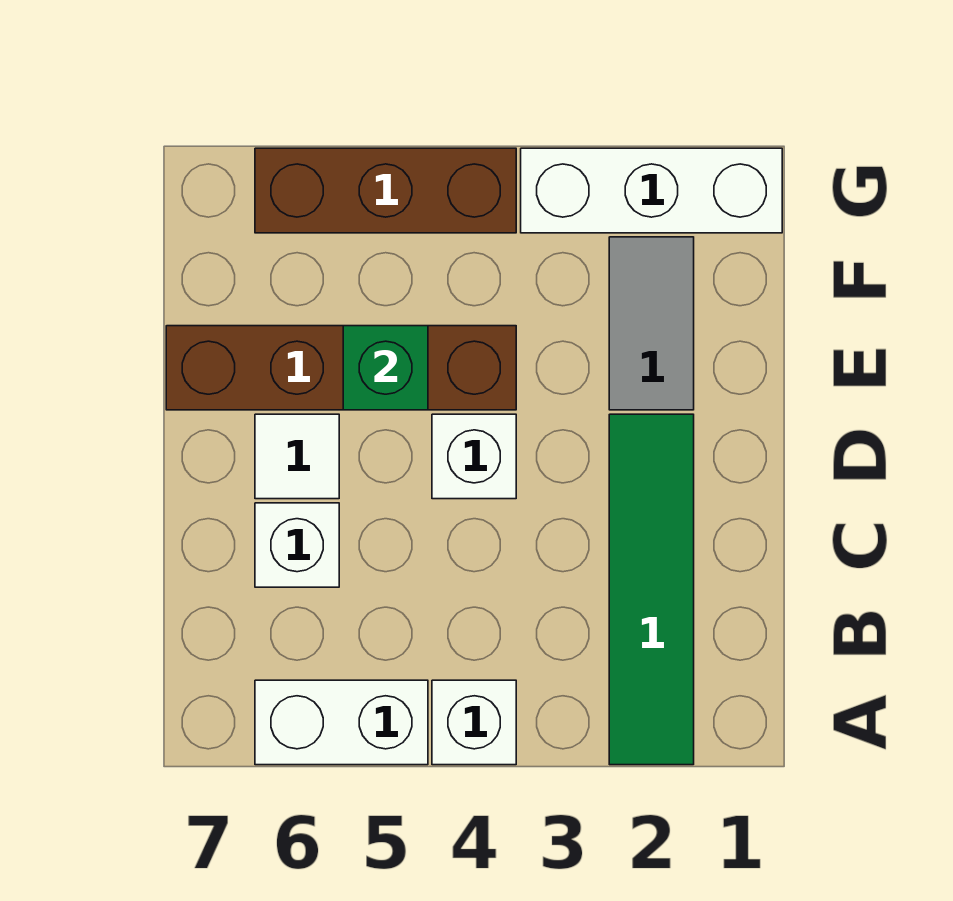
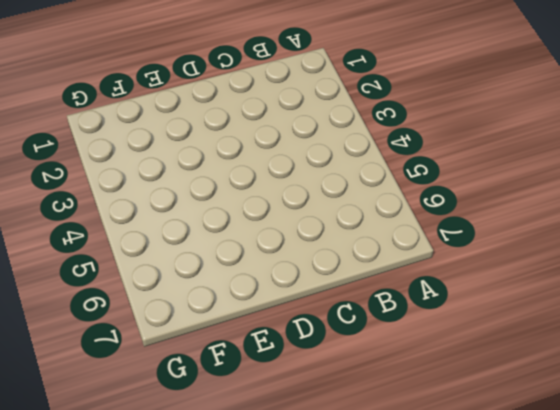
none -> green tile A2:D2 level 1
none -> white brick A4 level 1

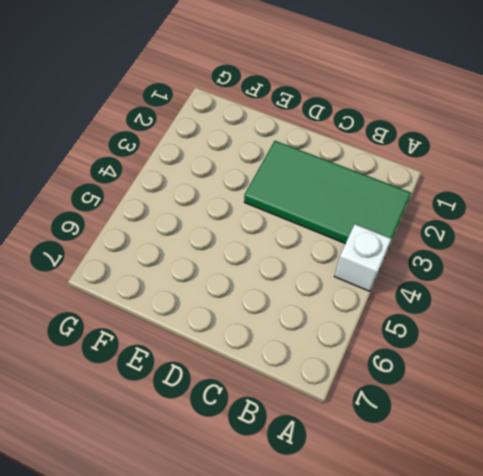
green tile A2:D3 level 1 -> green tile A2:D2 level 1
none -> white brick A5:A6 level 1
none -> white brick C6 level 1

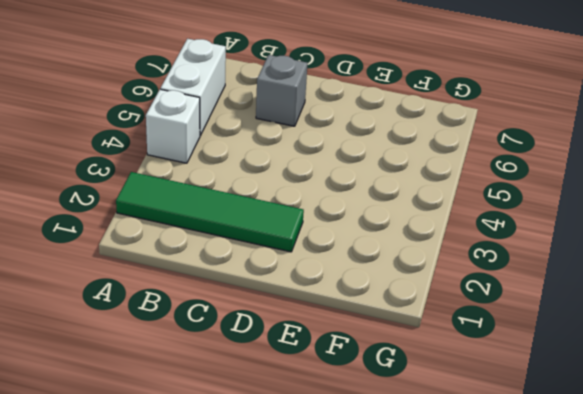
grey brick C6 level 1 -> white brick C6 level 1
none -> white brick D4 level 1
none -> white tile D6 level 1

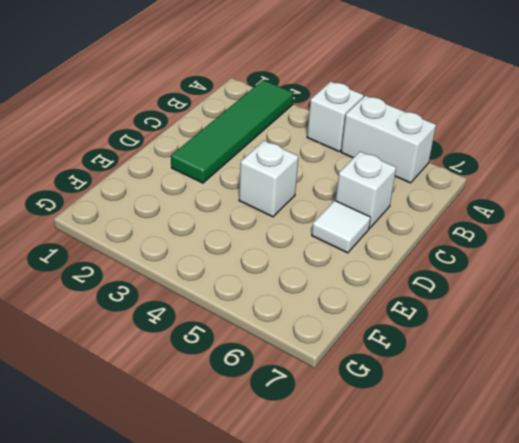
none -> grey tile E2:F2 level 1
none -> brown brick E4:E7 level 1

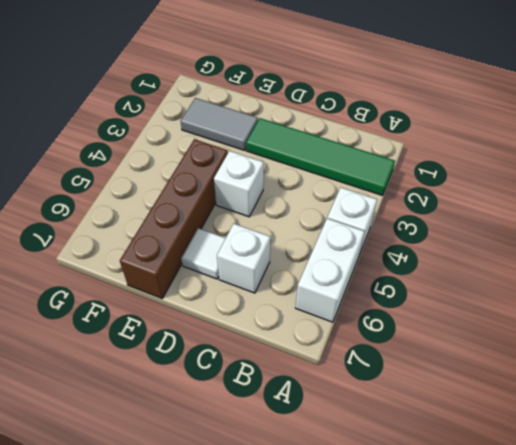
none -> white brick G1:G3 level 1
none -> brown brick G4:G6 level 1

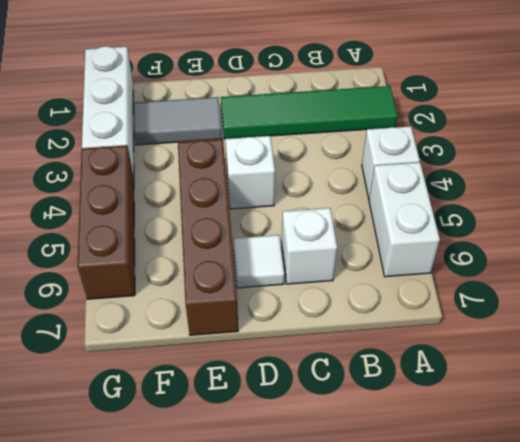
none -> green brick E5 level 2

